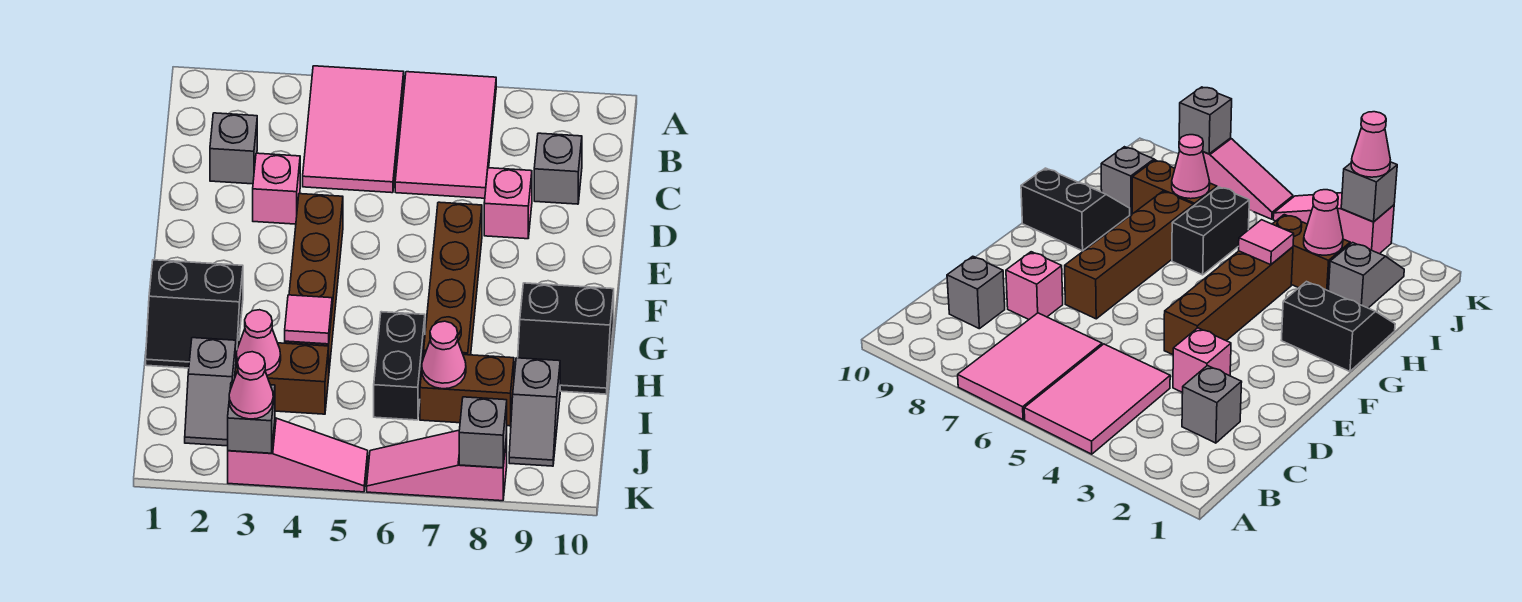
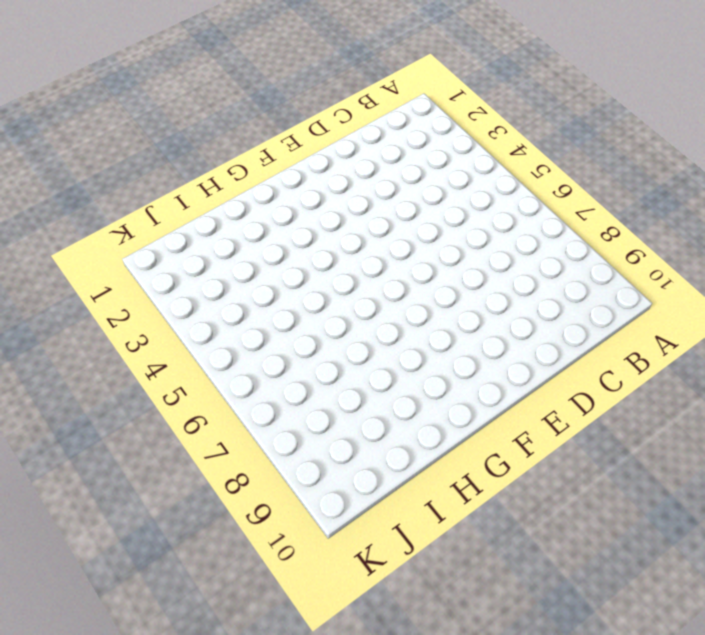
none -> pink tile A4:C5 level 1
none -> pink tile A6:C7 level 1
none -> grey brick C2 level 1

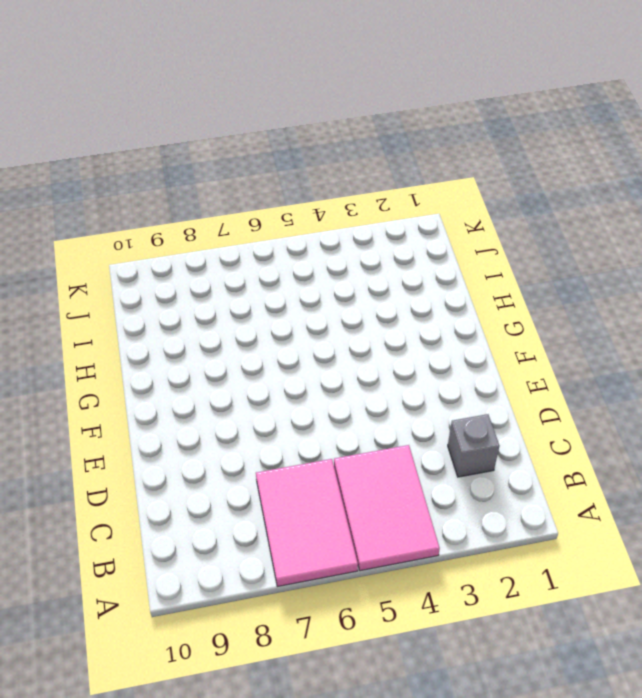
none -> grey brick C9 level 1
none -> pink brick D3 level 1
none -> pink brick D8 level 1

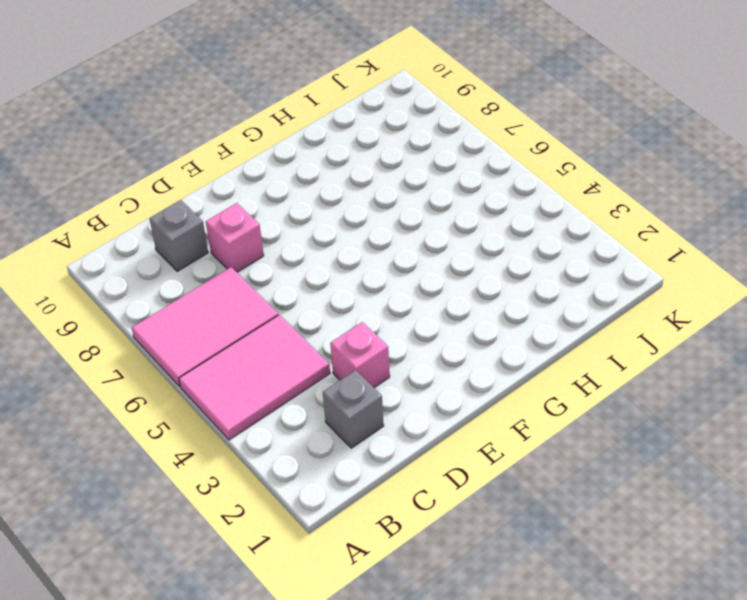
none -> brown brick E4:H4 level 1
none -> brown brick E7:H7 level 1
none -> black slope G1:H2 level 1 top G

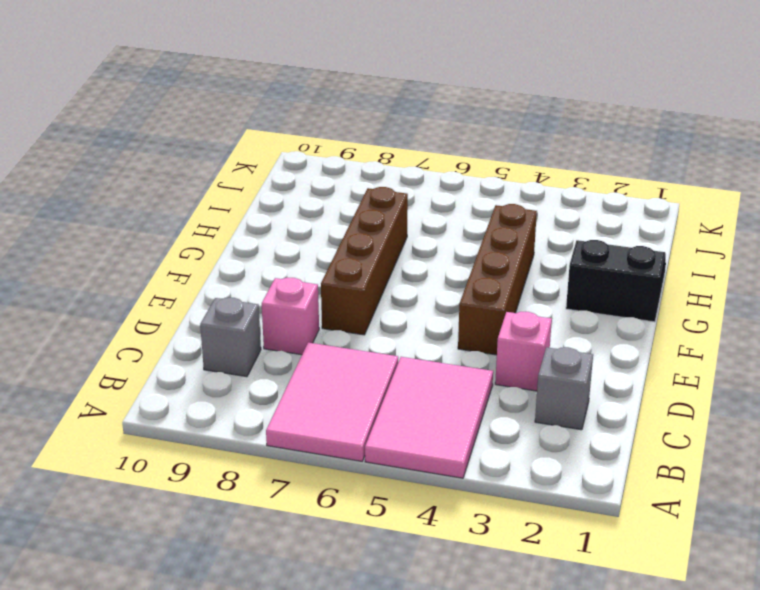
none -> black slope G9:H10 level 1 top G
none -> black brick H6:I6 level 1
none -> grey slope I2:J2 level 1 top I

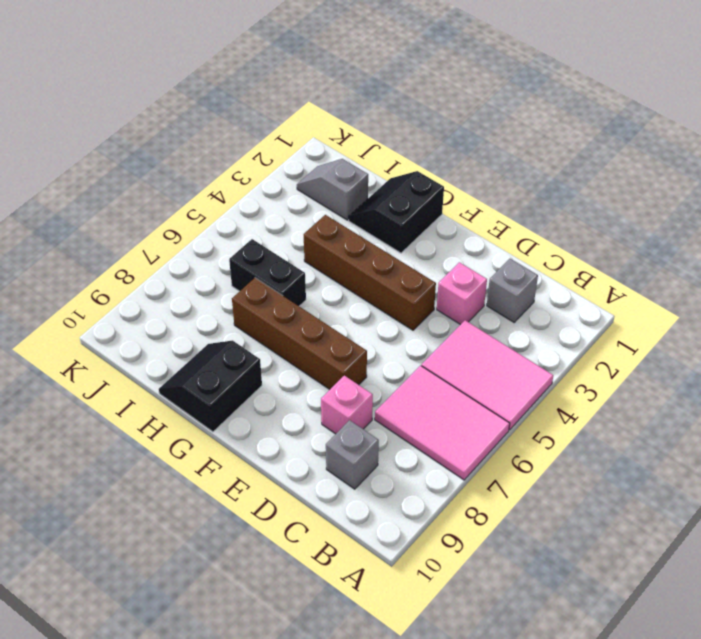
none -> brown brick I3:I4 level 1
none -> brown brick I7:I8 level 1
none -> grey slope I9:J9 level 1 top I

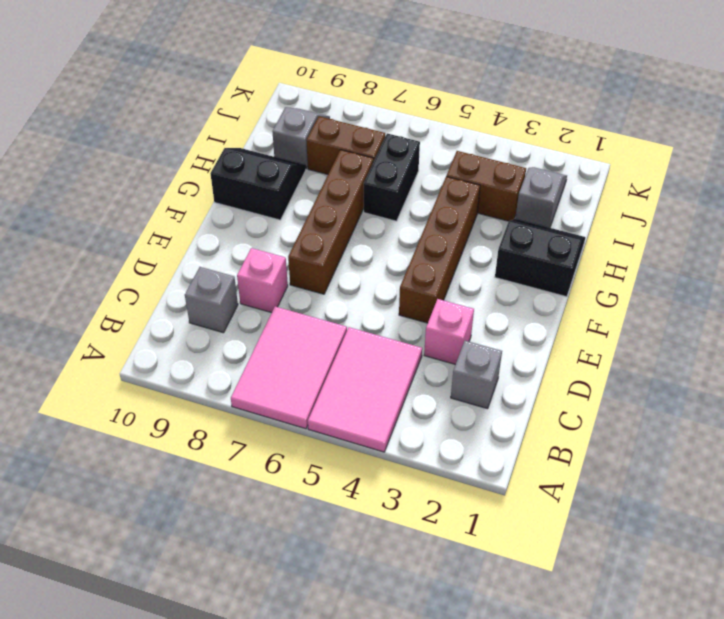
none -> pink slope K3:K5 level 1 top 3
none -> pink slope K6:K8 level 1 top 8
none -> pink tile H4 level 2

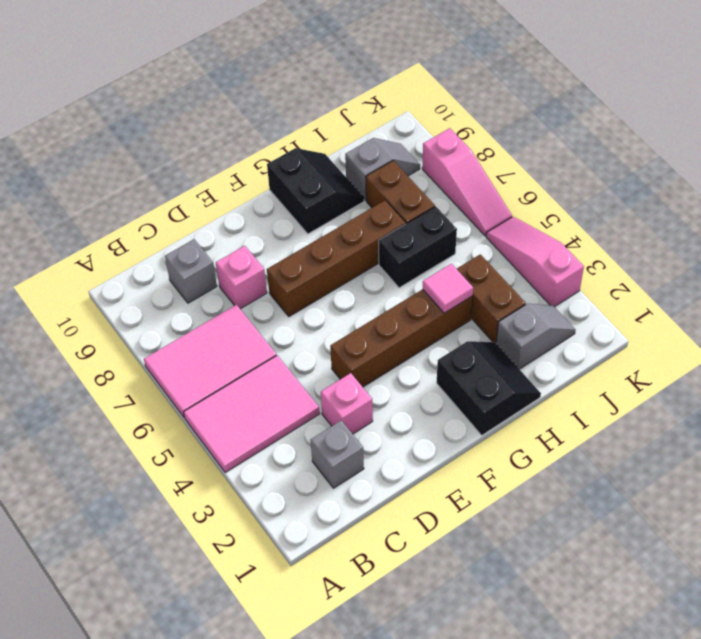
none -> pink cone I3 level 2
none -> pink cone I7 level 2
none -> grey brick K3 level 2

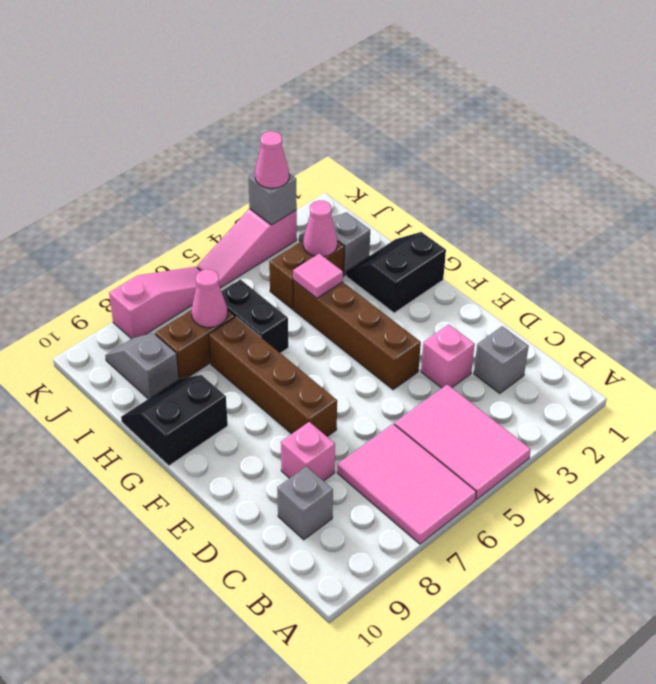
none -> grey brick K8 level 2

